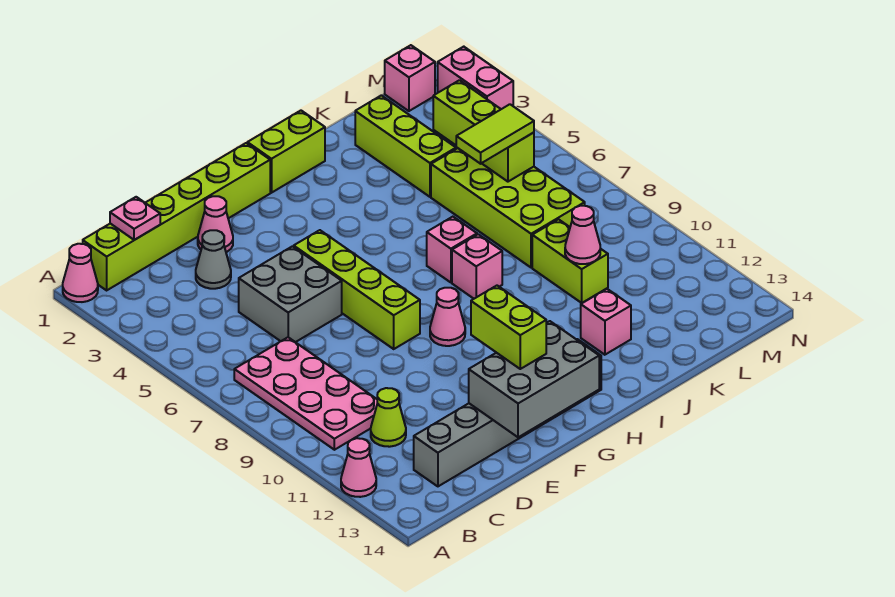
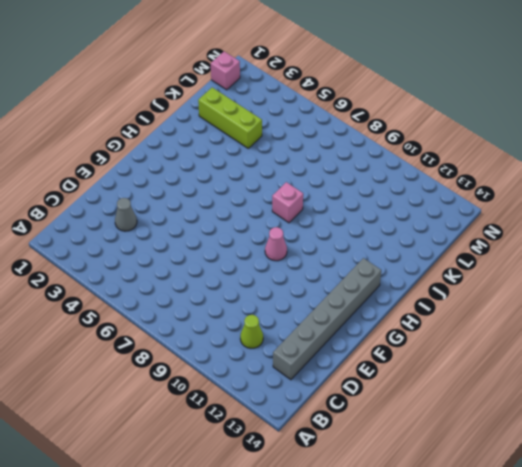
none -> pink cone A1 level 1
none -> pink cone A12 level 1
none -> lime brick B1:G1 level 1

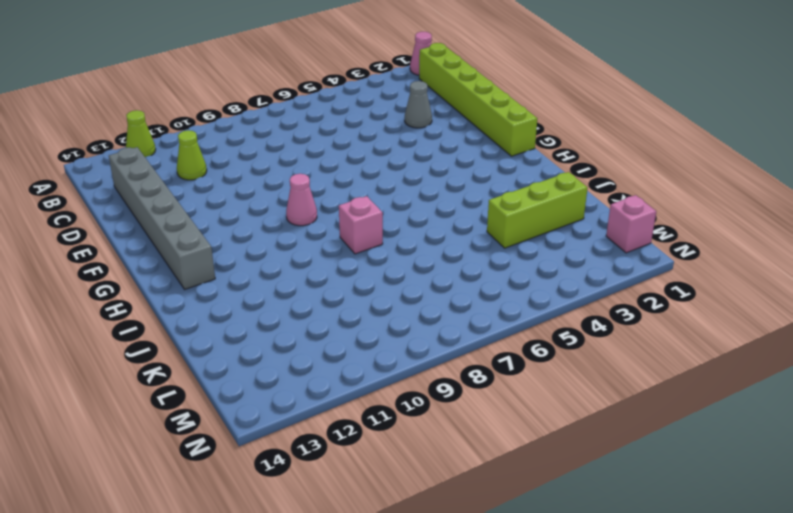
lime cone A12 level 1 -> pink cone A12 level 1
none -> pink plate B7:C10 level 1
none -> grey brick D5:E6 level 1
none -> pink cone E2 level 1

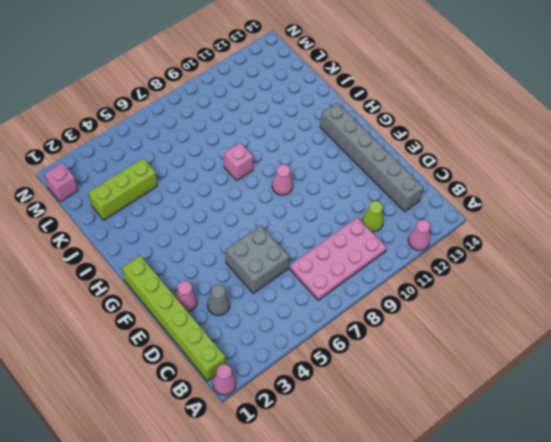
none -> lime brick F5:F8 level 1
none -> lime brick H1:I1 level 1
none -> pink brick I7 level 1

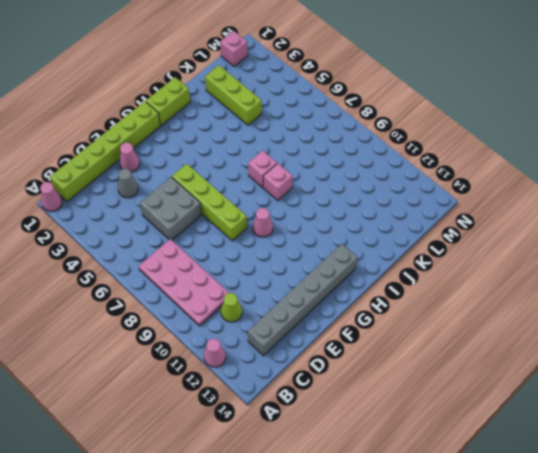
none -> pink brick J12 level 1
none -> lime brick K5:L8 level 1
none -> lime brick K9:K10 level 1

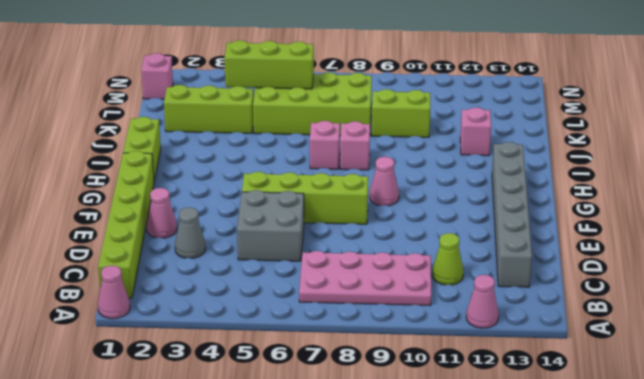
none -> pink brick N2:N3 level 1
none -> pink plate C1 level 2
none -> grey brick E13:G14 level 2

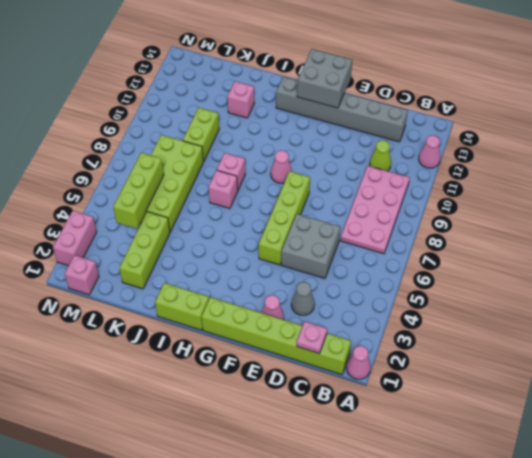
grey brick F13:G14 level 2 -> grey brick E13:G14 level 2
none -> pink cone K10 level 2
none -> lime brick F12:F13 level 3
none -> lime tile K6:L6 level 3

